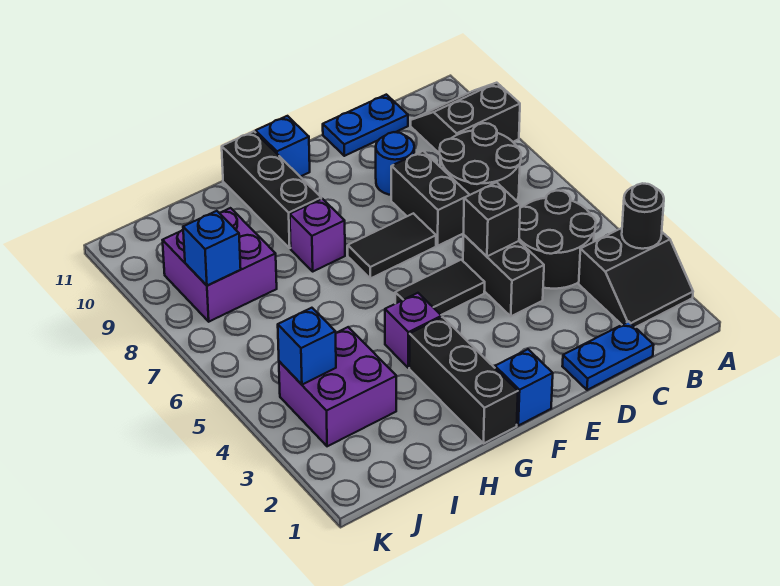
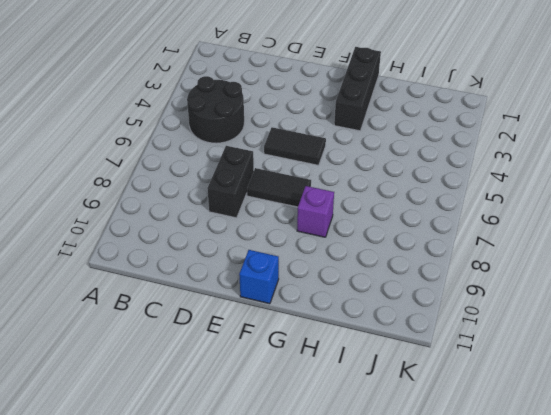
none -> black slope A2:B3 level 1 top 3
none -> black slope A9:B10 level 1 top 9
none -> black round brick B7:C8 level 1

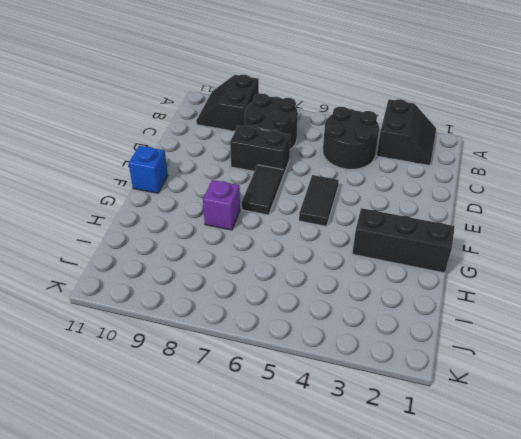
none -> blue plate C1:D1 level 1
none -> blue plate C11:D11 level 1
none -> black brick D4:D5 level 1

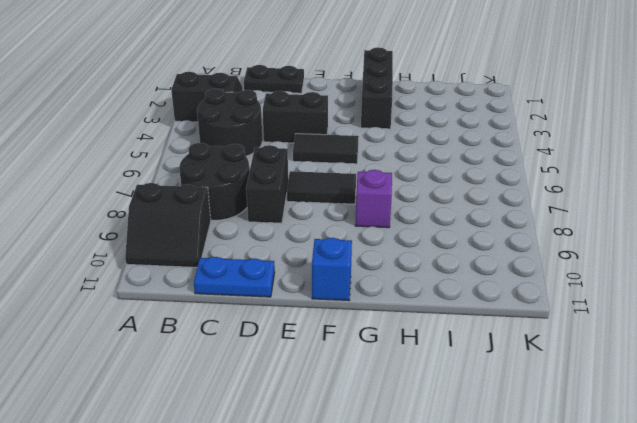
black plate C1:D1 level 1 -> blue plate C1:D1 level 1
black brick D4:E4 level 1 -> black brick D4:D5 level 1
none -> blue round brick D9 level 1
none -> blue brick F1 level 1
none -> purple brick G4 level 1

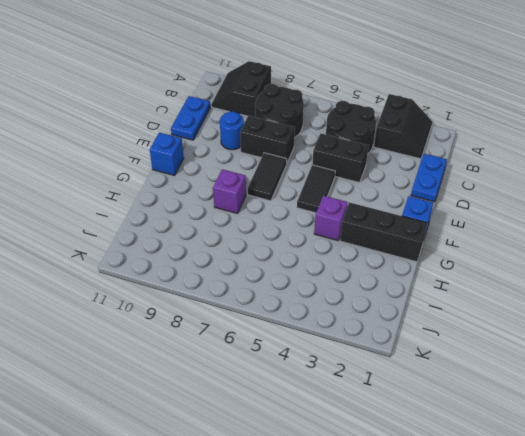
none -> black brick G9:G11 level 1
none -> purple brick I3:J4 level 1
none -> purple brick I8:J9 level 1

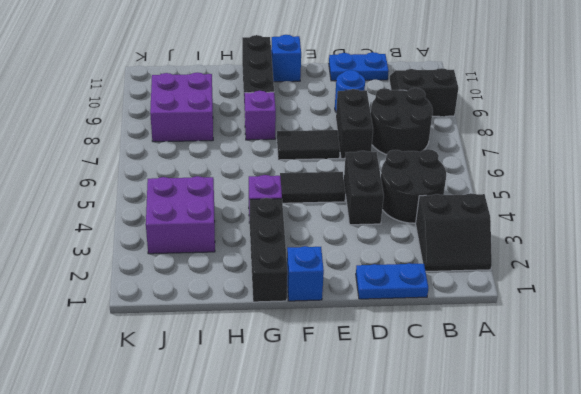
none -> black round brick A3 level 2
none -> black brick D5 level 2
none -> blue brick J4 level 2

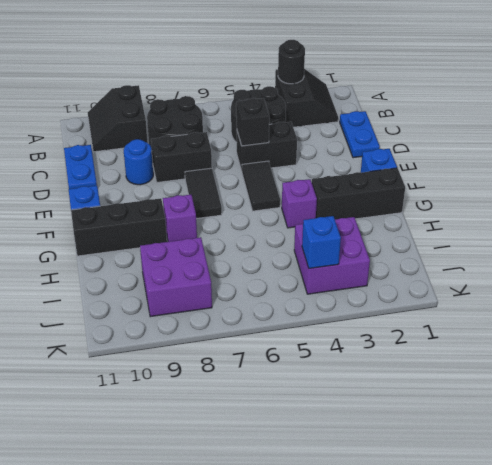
none -> blue brick J8 level 2

